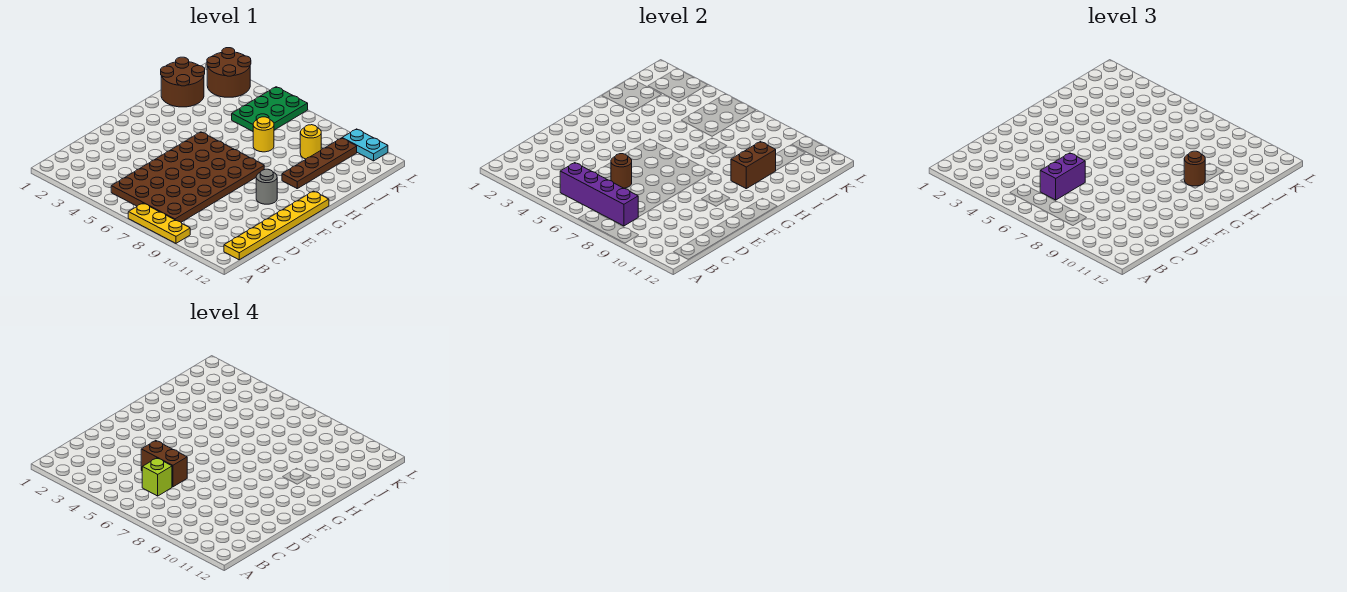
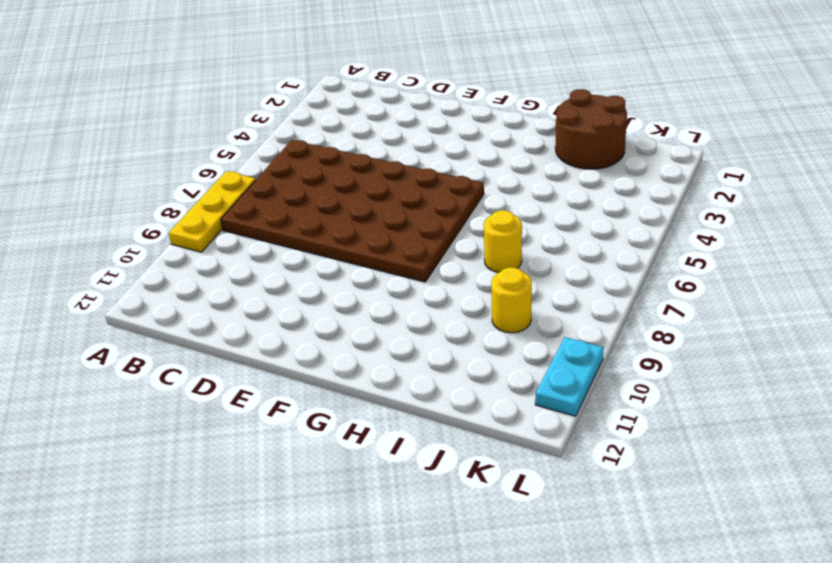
none -> yellow plate B12:G12 level 1
none -> grey round brick F10 level 1
none -> brown plate H10:K10 level 1

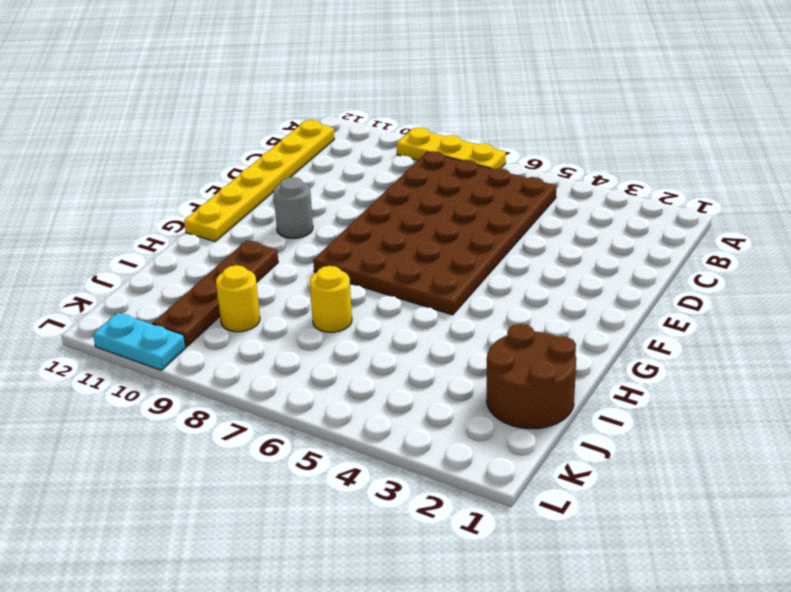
none -> green plate J5:L6 level 1
none -> brown round brick K2:L3 level 1
none -> purple brick B5:B8 level 2

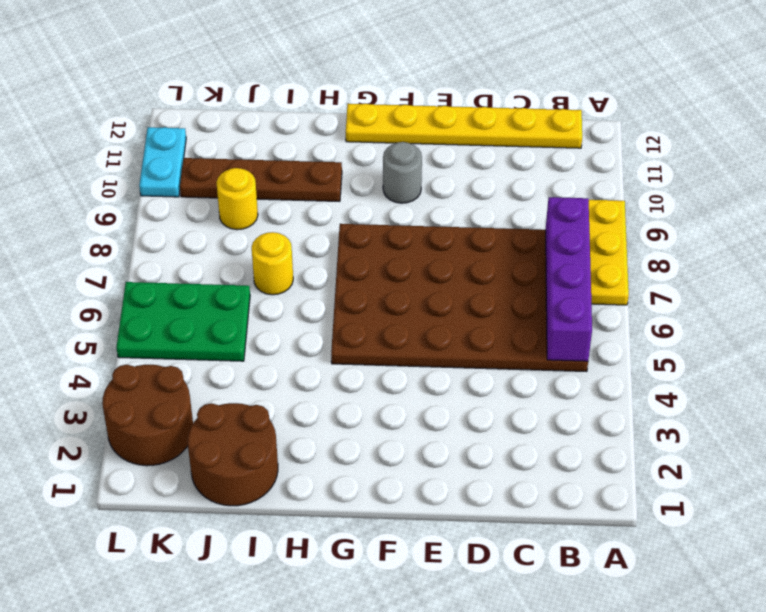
none -> brown round brick D6 level 2
none -> brown brick H10:I10 level 2
none -> purple brick C6:D6 level 3

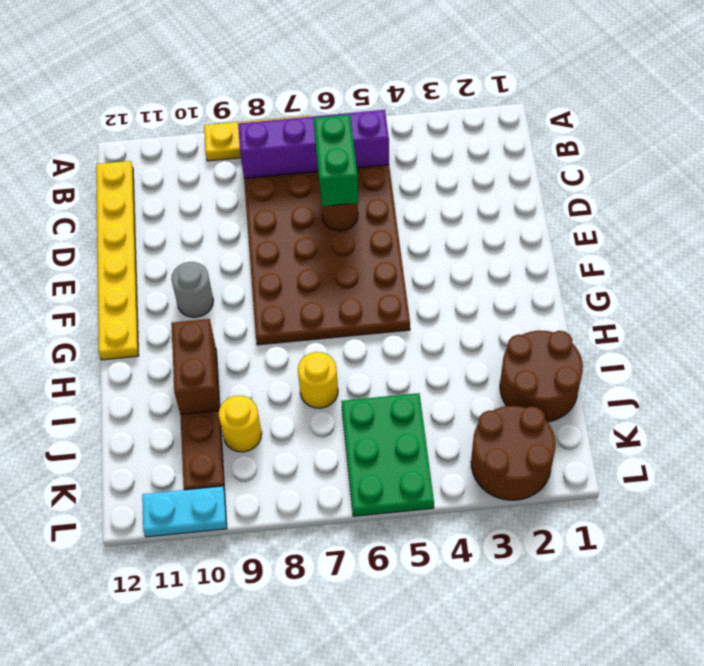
green brick C6:D6 level 3 -> purple brick C6:D6 level 3
none -> brown round brick H10 level 3
none -> lime brick C6 level 4
none -> brown brick D5:D6 level 4

